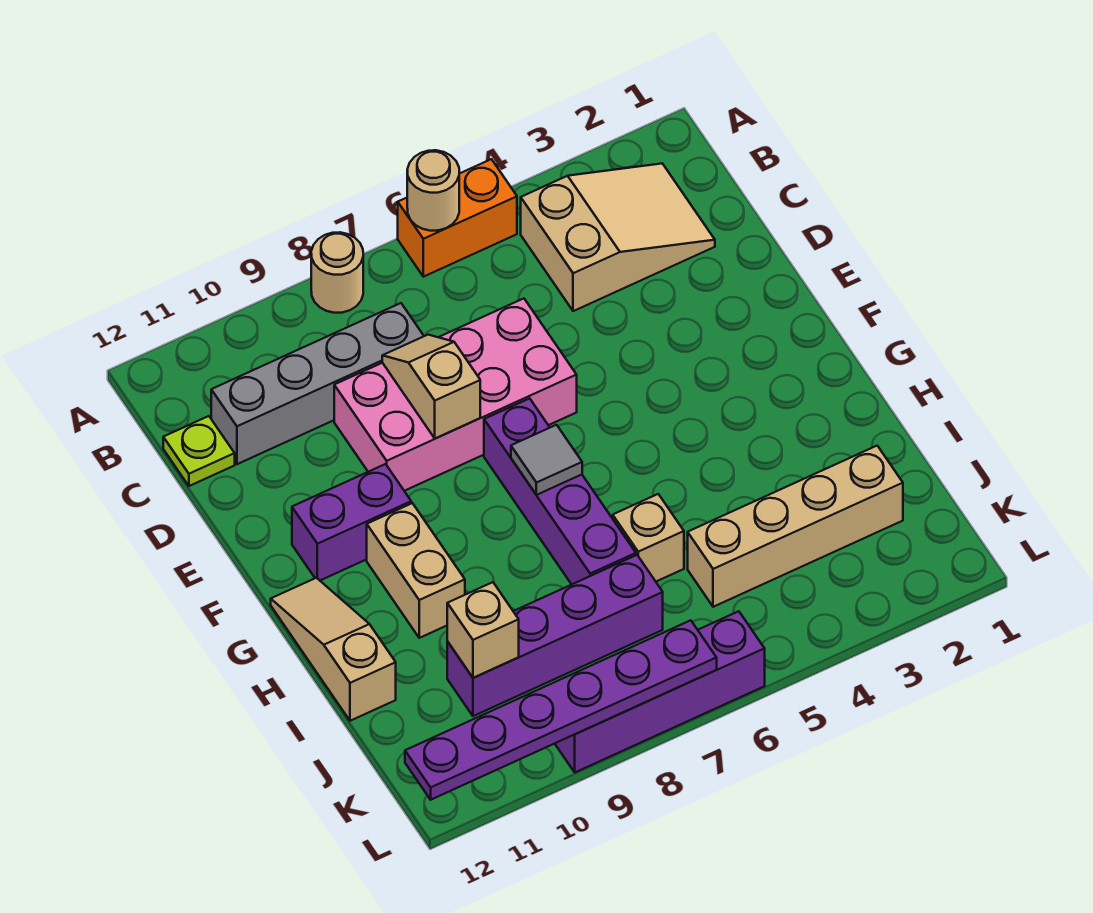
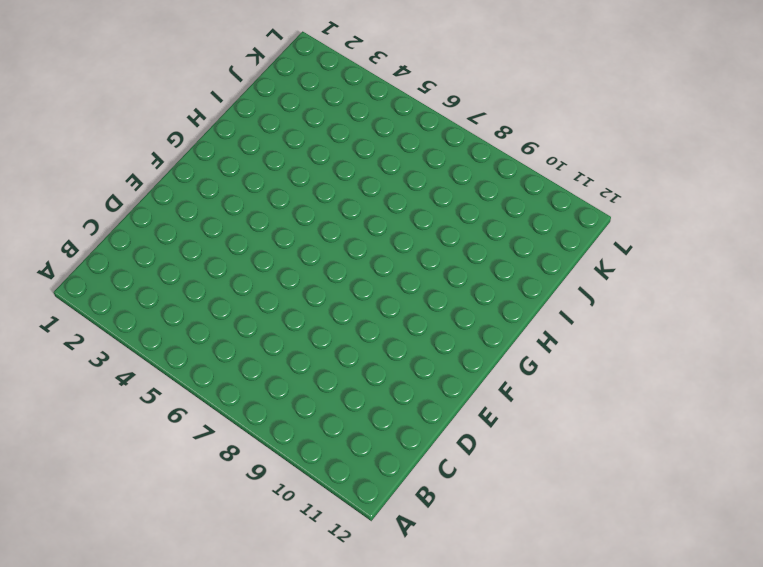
none -> orange brick A5:A6 level 1
none -> tan round brick A8 level 1
none -> tan slope B2:C4 level 1 top 4

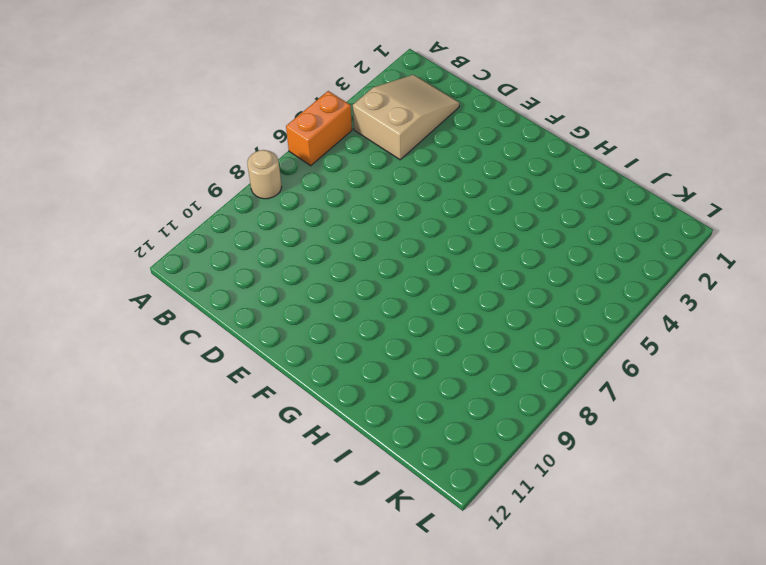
none -> grey brick C8:C11 level 1
none -> lime plate C12 level 1
none -> pink brick D6:E9 level 1

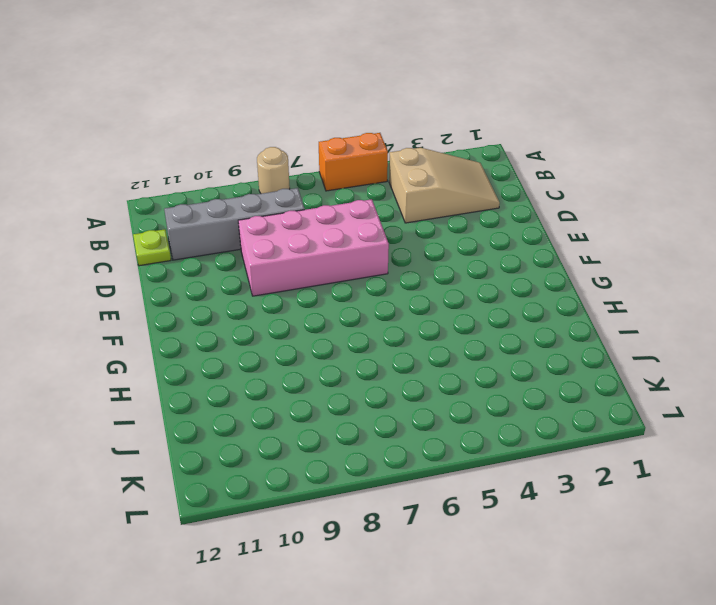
none -> purple brick F7:I7 level 1
none -> purple brick F10:F11 level 1
none -> tan brick G10:H10 level 1

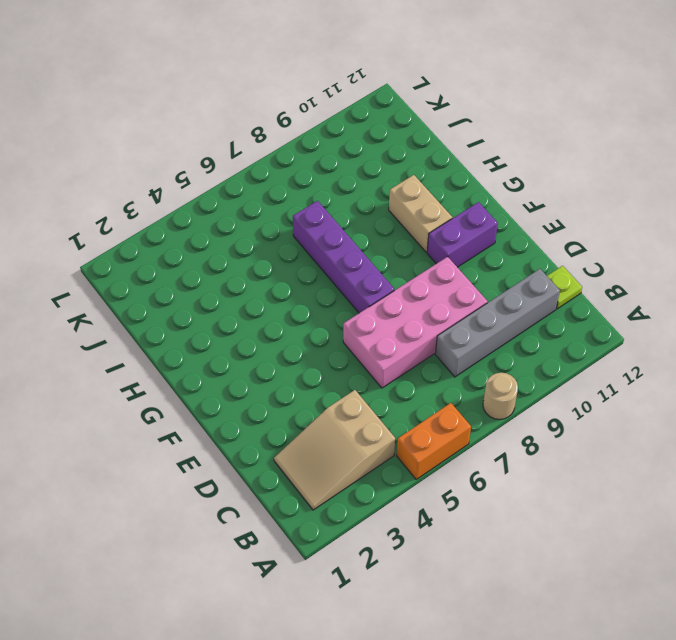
none -> tan slope G12:I12 level 1 top I
none -> tan brick I6 level 1
none -> tan brick J2:J5 level 1

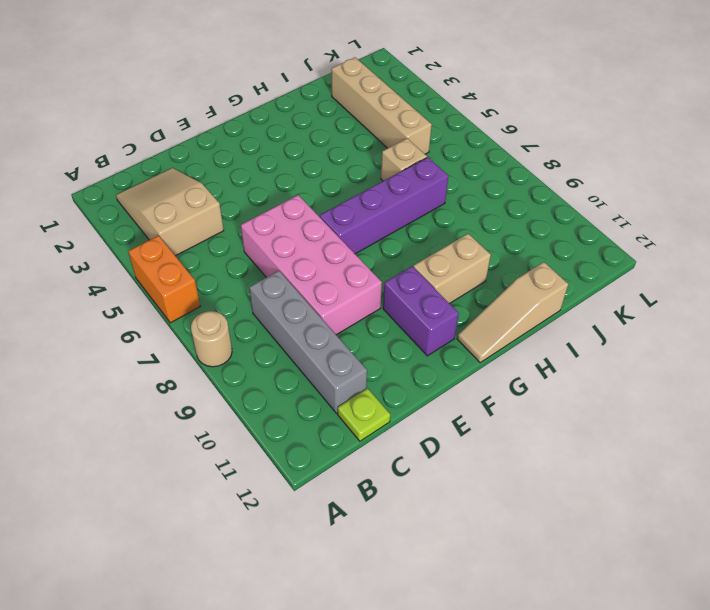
none -> purple brick J7:J10 level 1
none -> purple brick L6:L9 level 1
none -> tan round brick A6 level 2

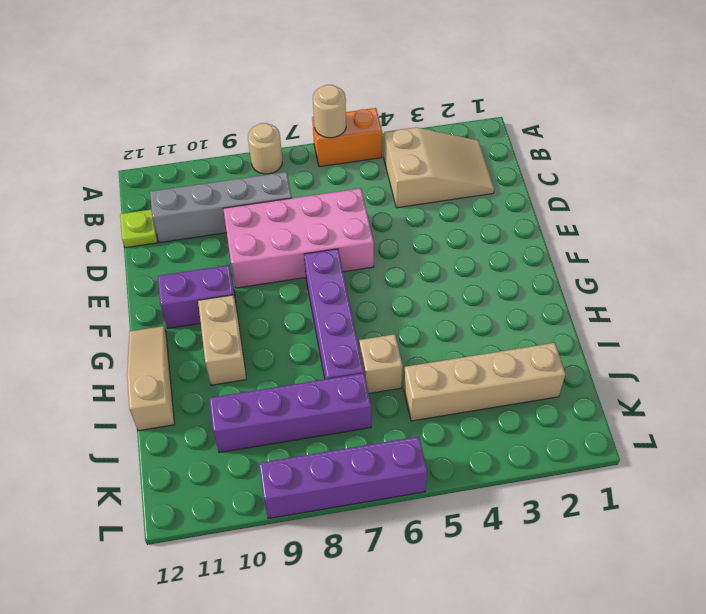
none -> tan slope D8:E8 level 2 top E
none -> grey tile G7 level 2
none -> tan brick J10 level 2

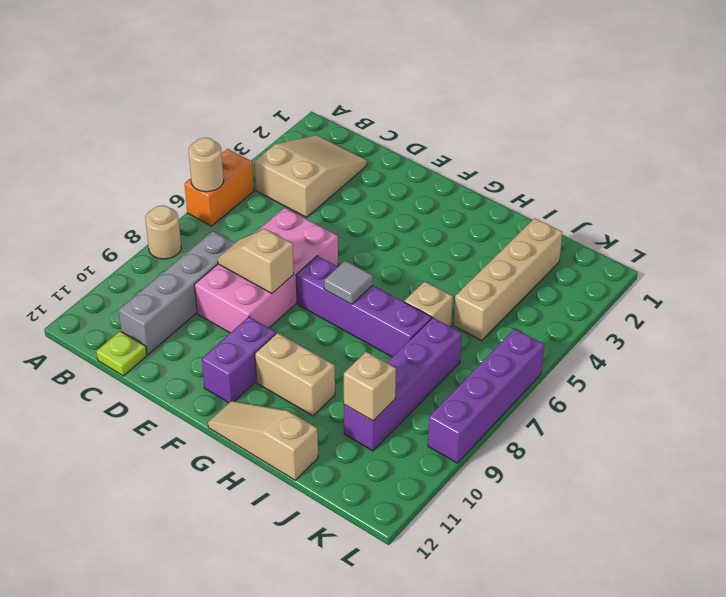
none -> purple plate L7:L12 level 2

